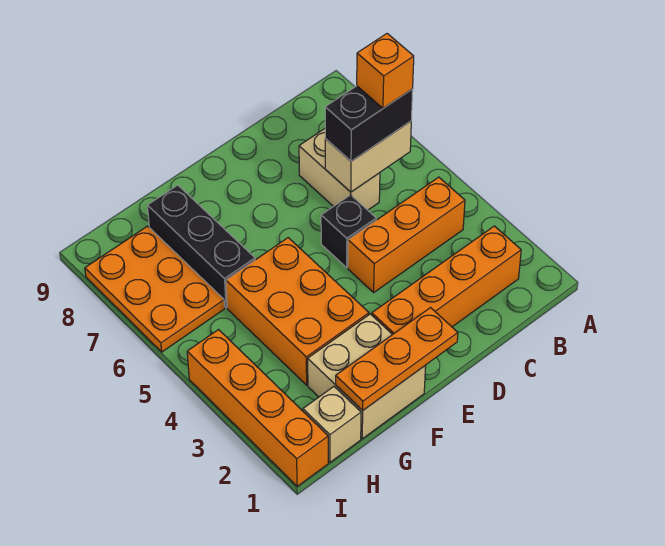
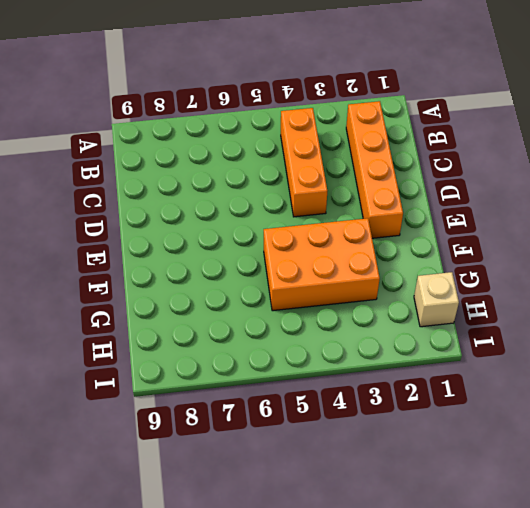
none -> tan brick C6:C7 level 1
none -> black brick D5 level 1
none -> tan brick F1:G2 level 1

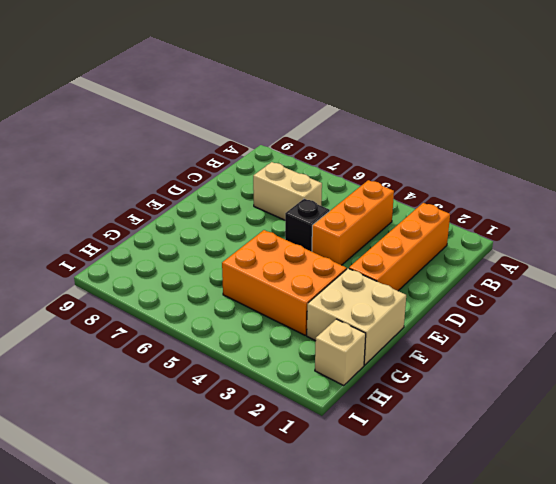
none -> black brick G6:G8 level 1
none -> orange plate H6:I8 level 1
none -> orange brick I1:I4 level 1

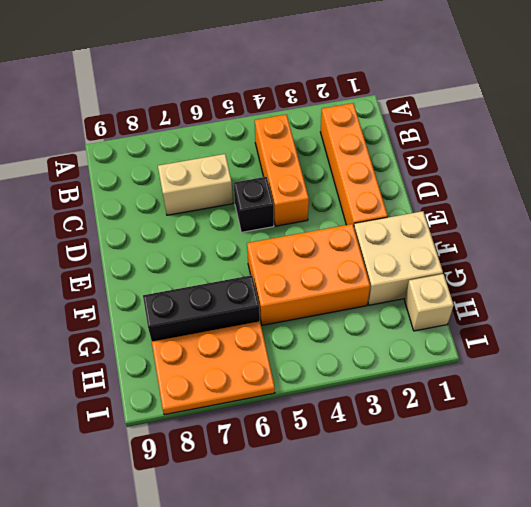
none -> orange brick I1:I4 level 1
none -> tan brick B6:C6 level 2
none -> orange plate E1:G1 level 2

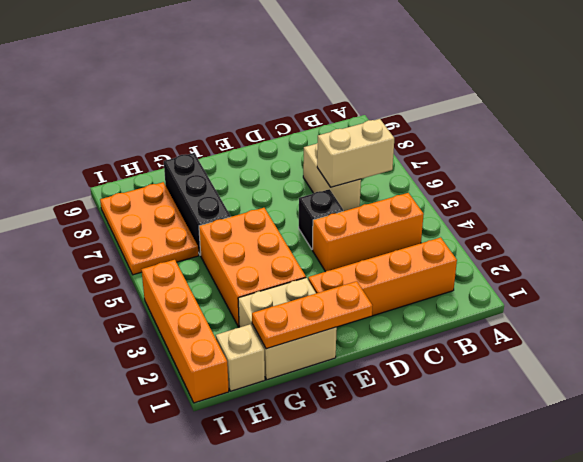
none -> black brick B6:C6 level 3
none -> orange brick B6 level 4

